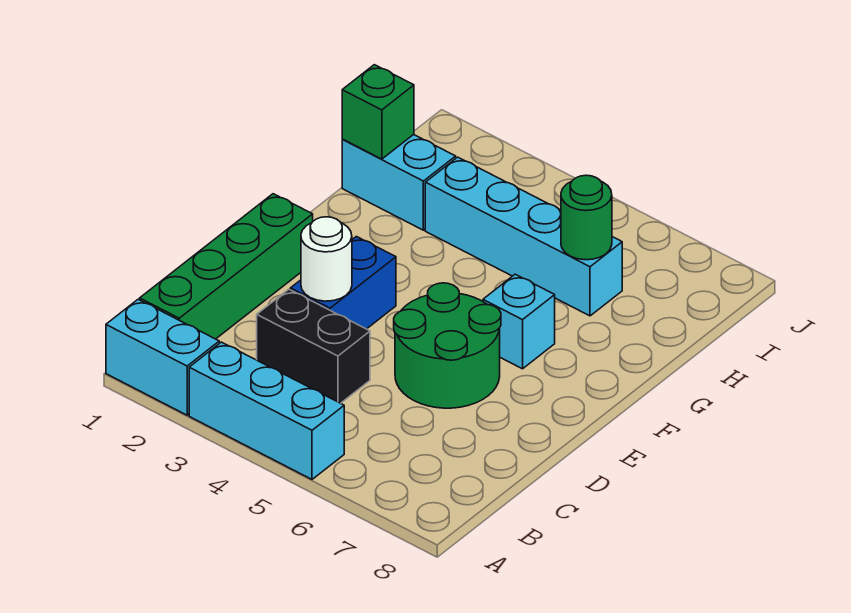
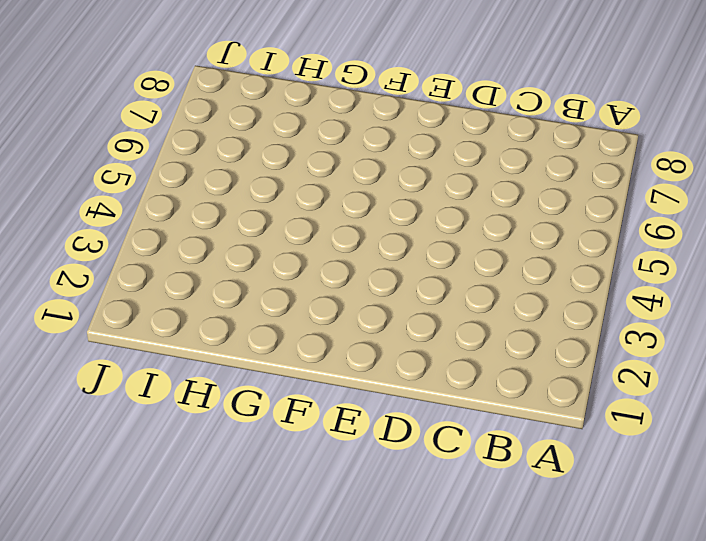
none -> cyan brick A1:A2 level 1
none -> cyan brick A3:A5 level 1
none -> green brick B1:E1 level 1

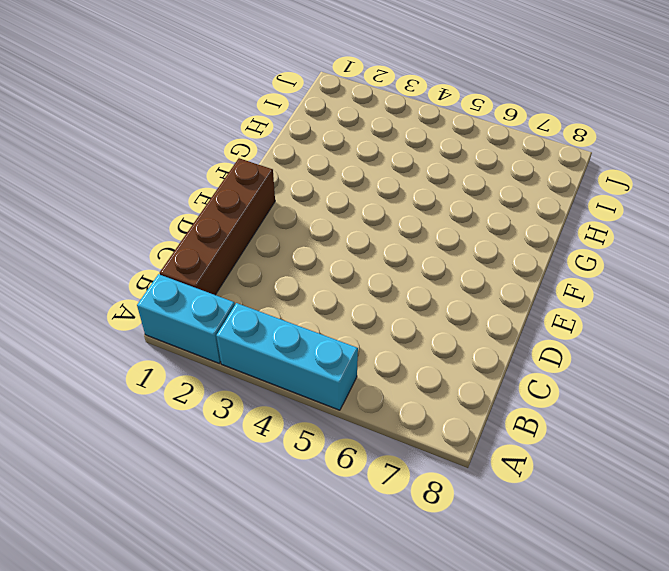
brown brick B1:E1 level 1 -> green brick B1:E1 level 1
none -> black brick C3:C4 level 1
none -> blue brick D3:E3 level 1
none -> green round brick D5:E6 level 1

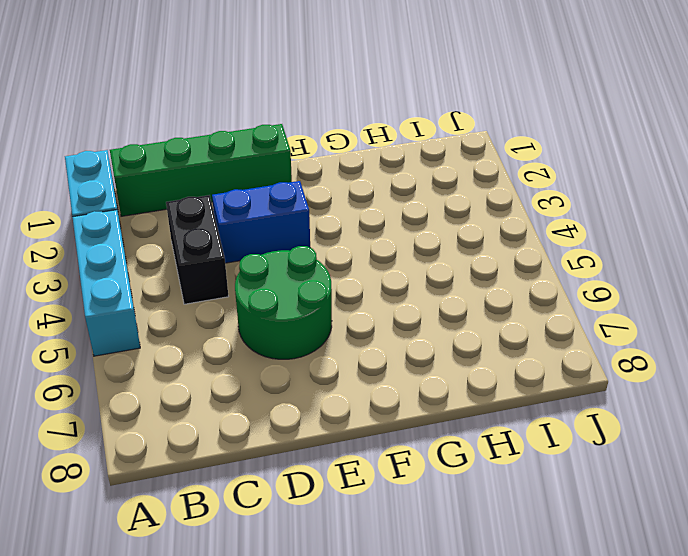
none -> cyan brick F6 level 1
none -> cyan brick H1:H2 level 1
none -> cyan brick H3:H6 level 1

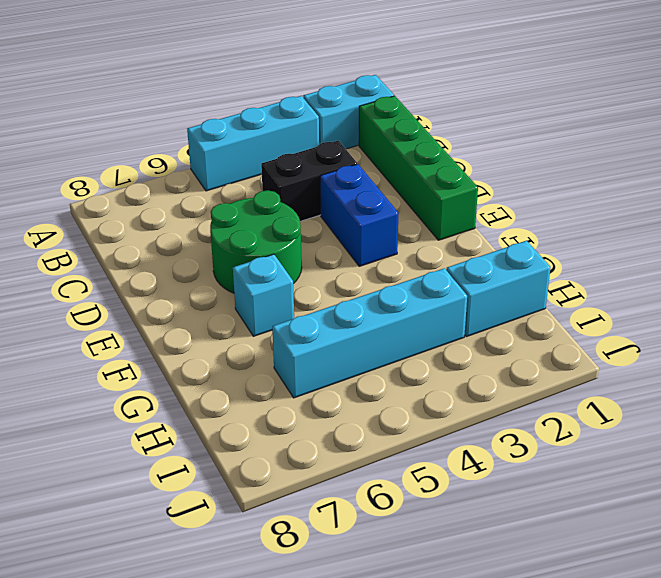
none -> white round brick D3 level 2
none -> green brick H1 level 2
none -> green round brick H6 level 2

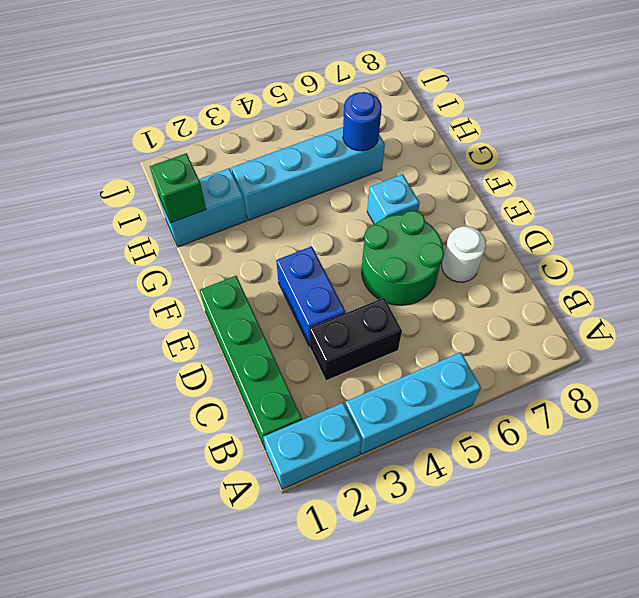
white round brick D7 level 1 -> white round brick D3 level 2
blue round brick H6 level 2 -> green round brick H6 level 2

